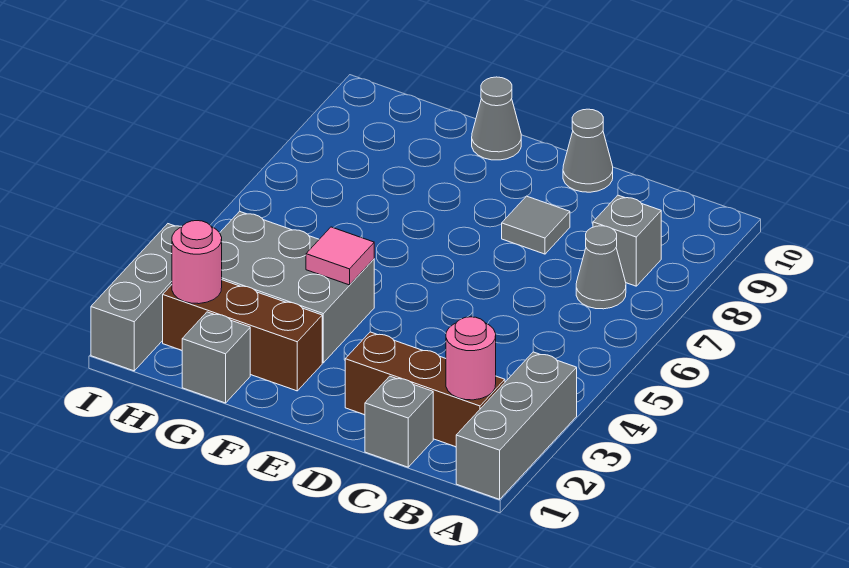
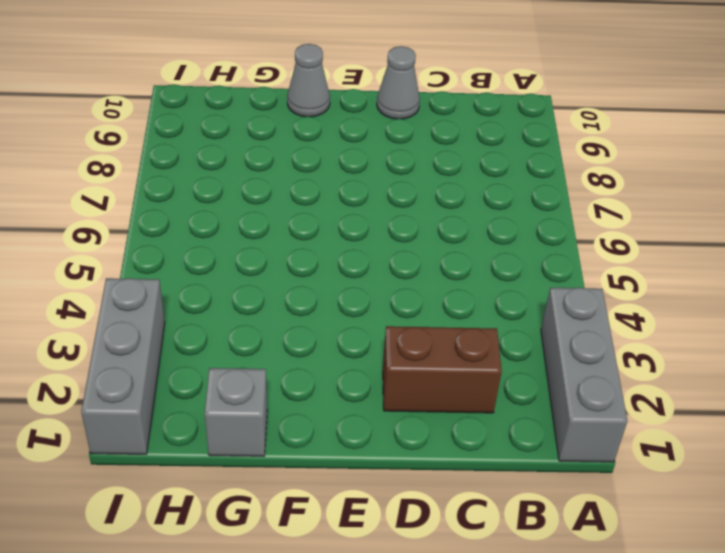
brown brick C2:D2 level 1 -> brown brick B2:D2 level 1
none -> grey cone B7 level 1
none -> grey brick B8 level 1
none -> grey brick C1 level 1

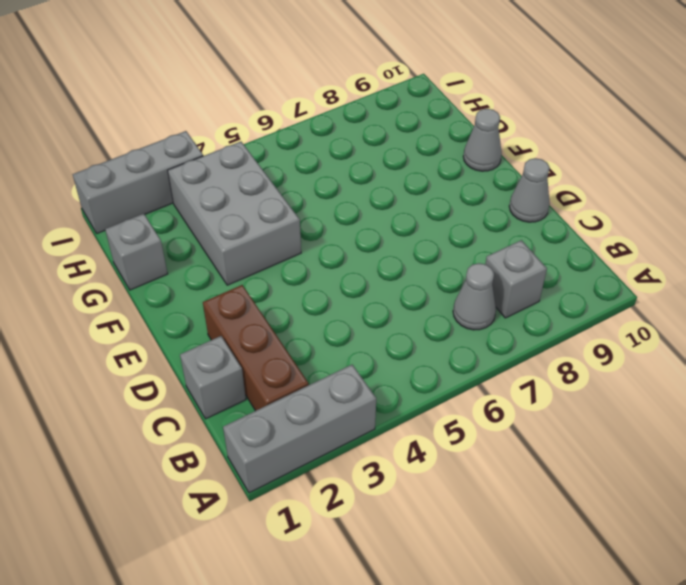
none -> grey tile D8 level 1
none -> brown brick F2:H2 level 1
none -> pink round brick B2 level 2

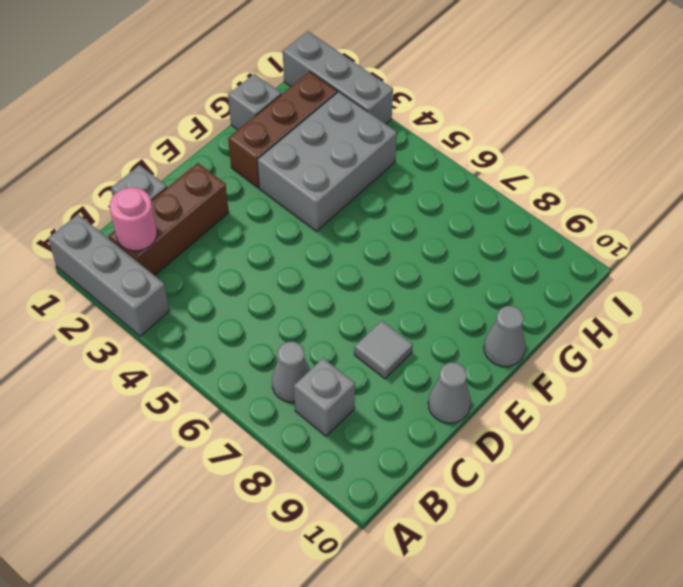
none -> pink tile F4 level 2
none -> pink round brick H2 level 2

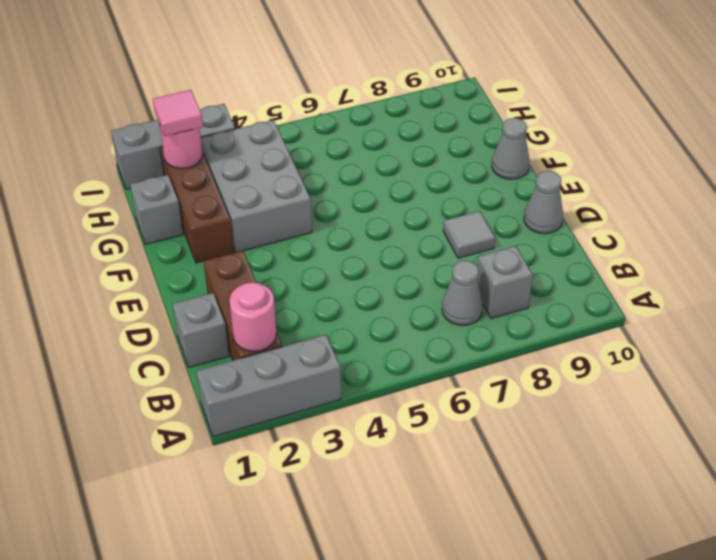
pink tile H2 level 3 -> pink tile F4 level 2

